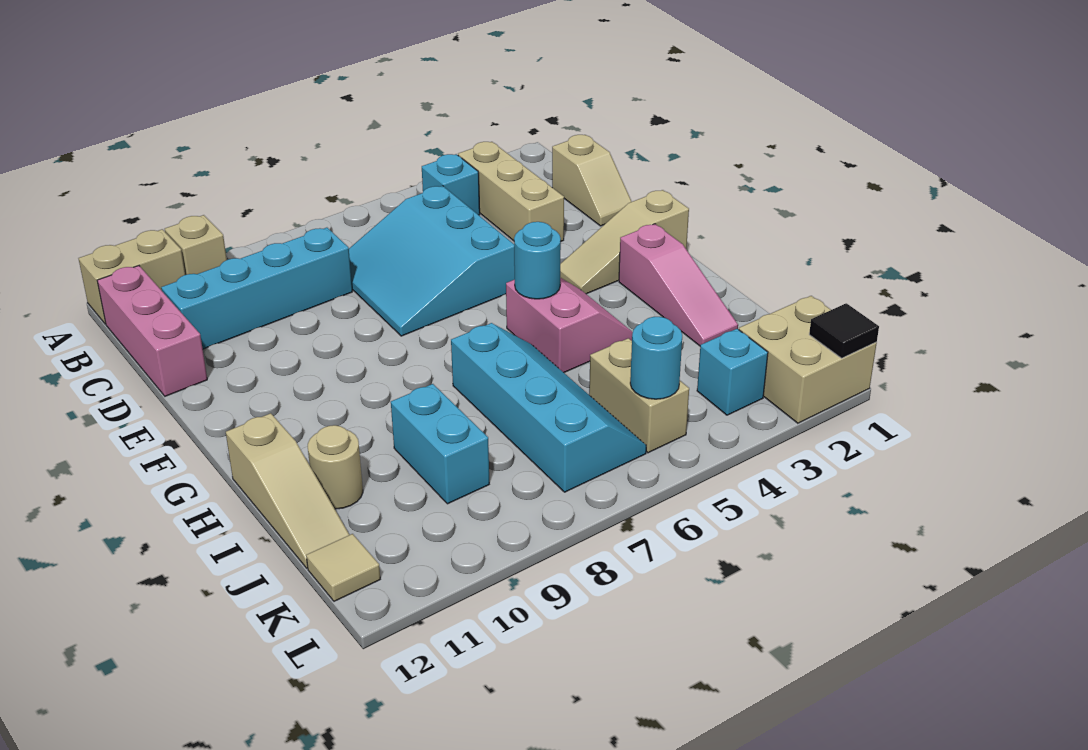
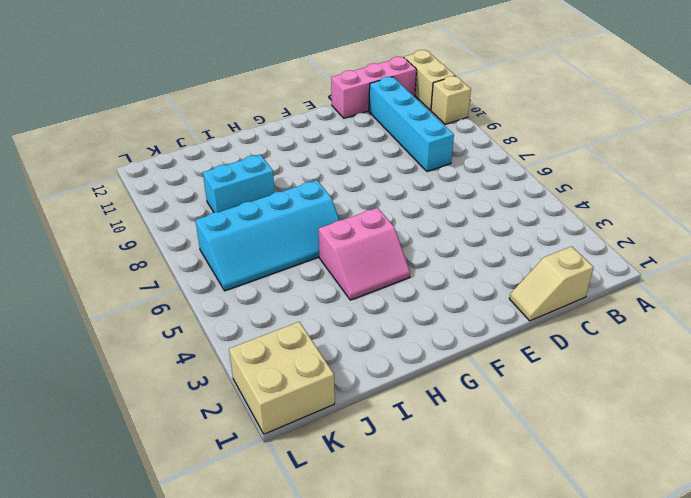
none -> tan brick B3:D3 level 1
none -> cyan brick B4 level 1
none -> cyan slope C5:E7 level 1 top 5

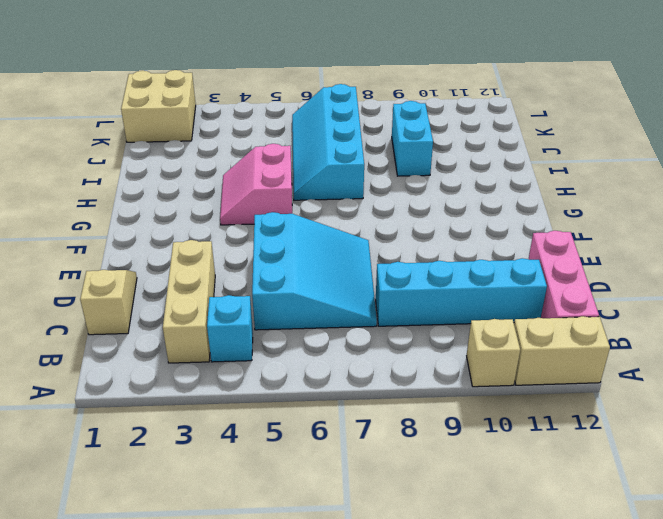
none -> tan slope F1:F3 level 1 top 1
none -> pink slope G2:I2 level 1 top G
none -> tan slope H12:J12 level 1 top H

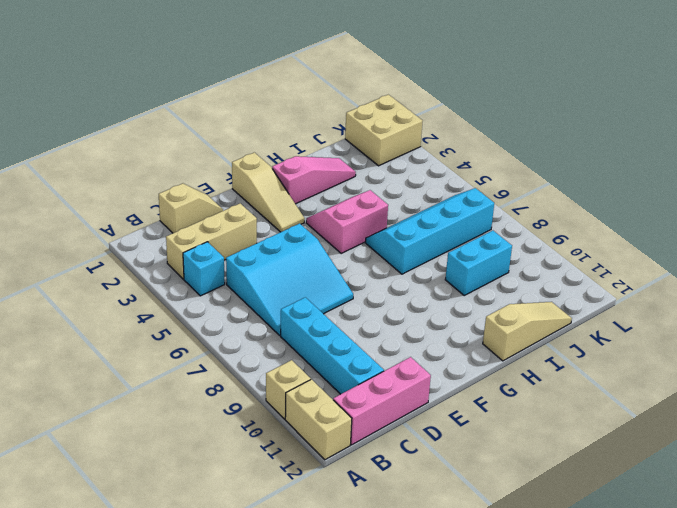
none -> tan round brick I11 level 1
none -> tan brick J5:K5 level 1
none -> cyan brick K3 level 1

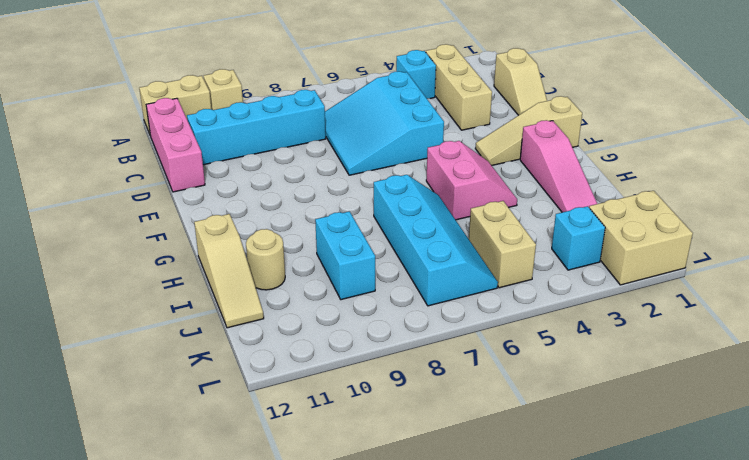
none -> tan tile K12 level 1
none -> cyan round brick G5 level 2
none -> cyan round brick K5 level 2

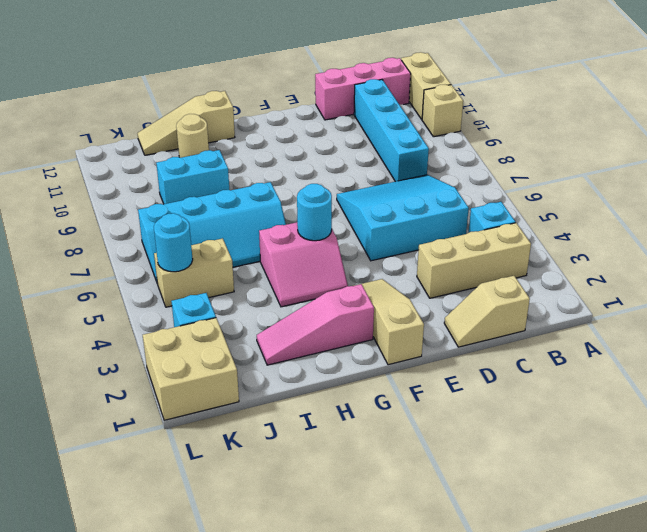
none -> tan tile K12 level 1
none -> black tile L1 level 2

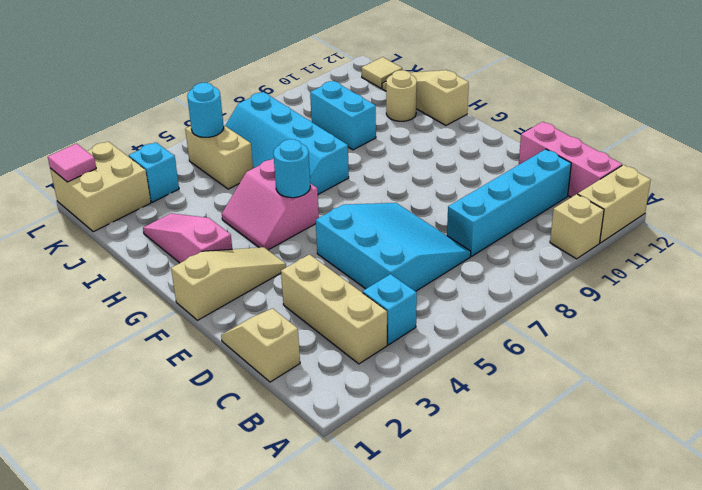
pink tile L1 level 2 -> black tile L1 level 2

